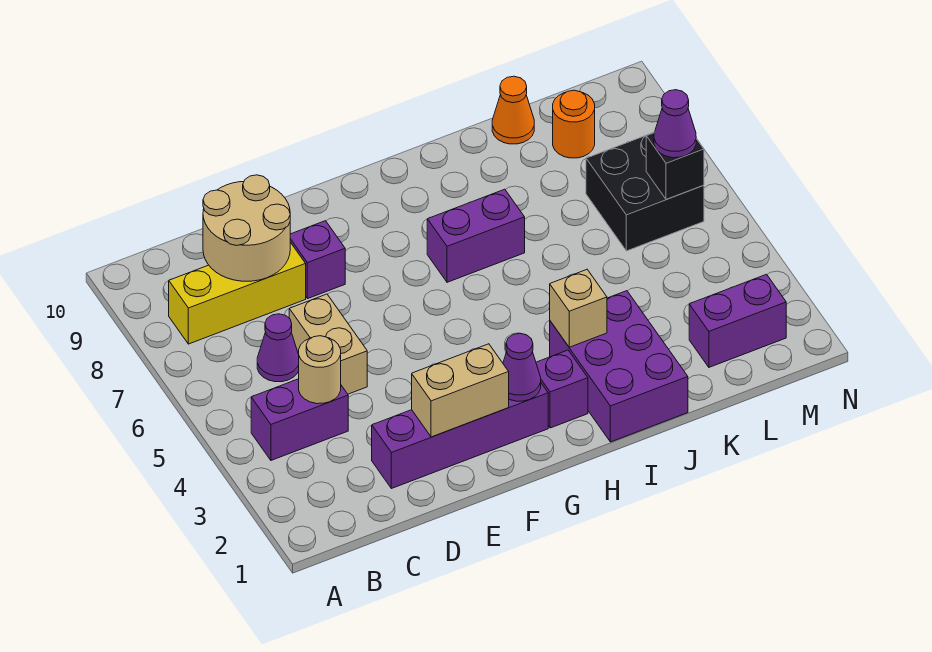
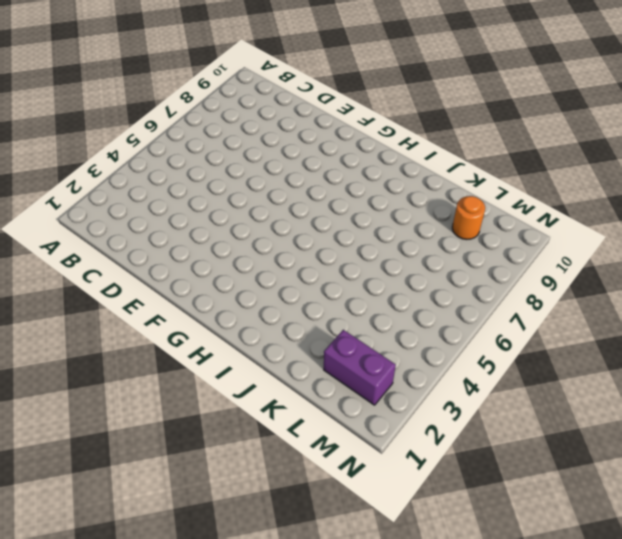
none -> purple brick B4:C4 level 1
none -> yellow brick B8:D8 level 1
none -> purple cone C6 level 1

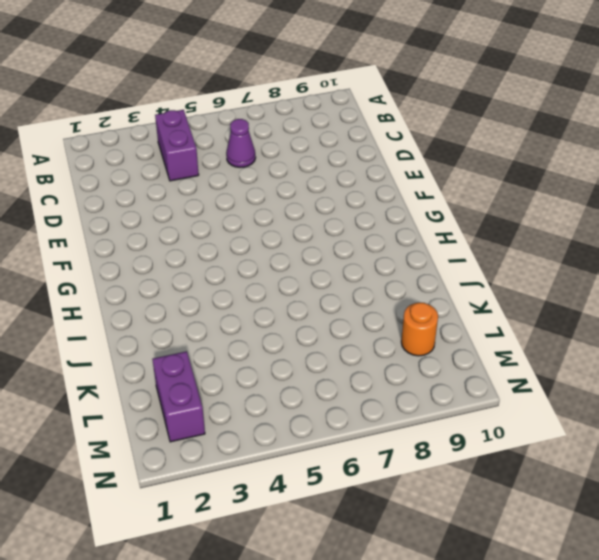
none -> yellow brick B8:D8 level 1
none -> purple brick D2:G2 level 1
none -> tan brick D5:D6 level 1

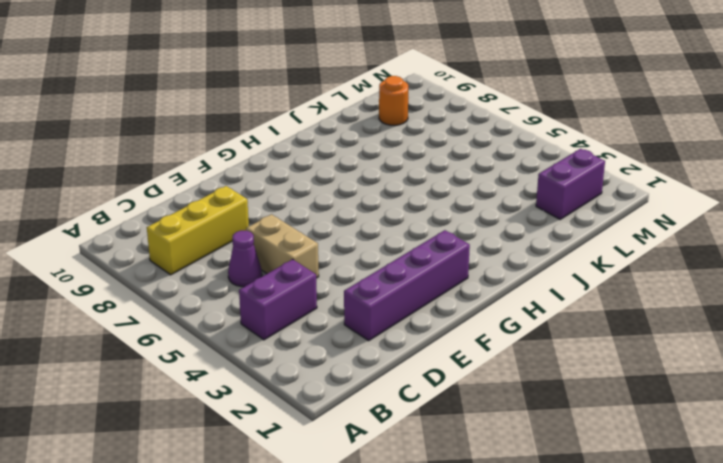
none -> purple brick E8 level 1
none -> purple brick H2 level 1
none -> purple brick H7:I7 level 1

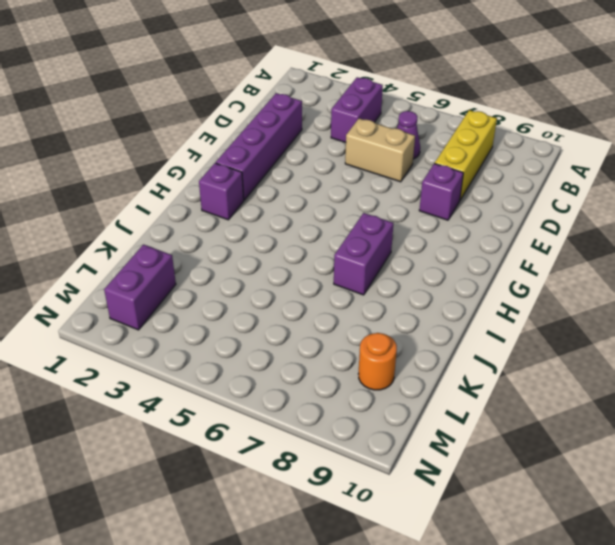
none -> purple brick I1:J3 level 1
none -> orange cone K10 level 1
none -> black brick L6:M7 level 1

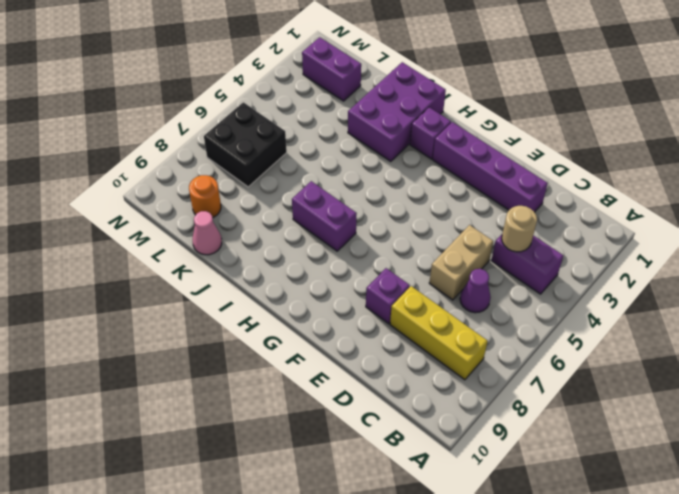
pink cone K10 level 1 -> orange cone K10 level 1
none -> tan round brick C8:D9 level 2
none -> tan brick E2:F2 level 2
none -> purple cone G2 level 2

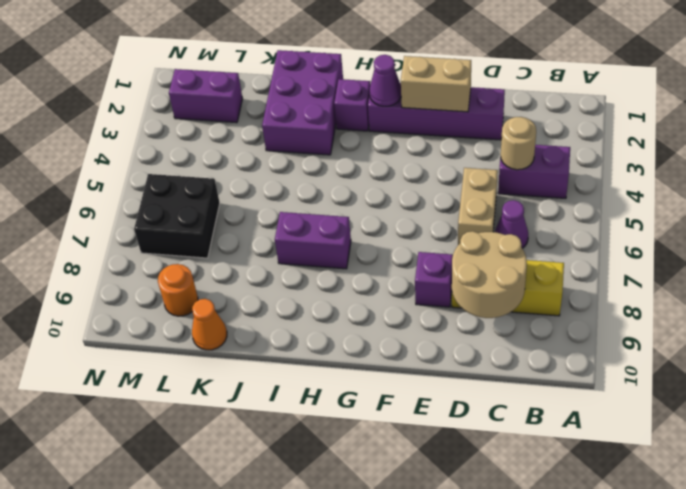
none -> tan brick I3 level 2
none -> black brick M6 level 2
none -> purple cone M6 level 3

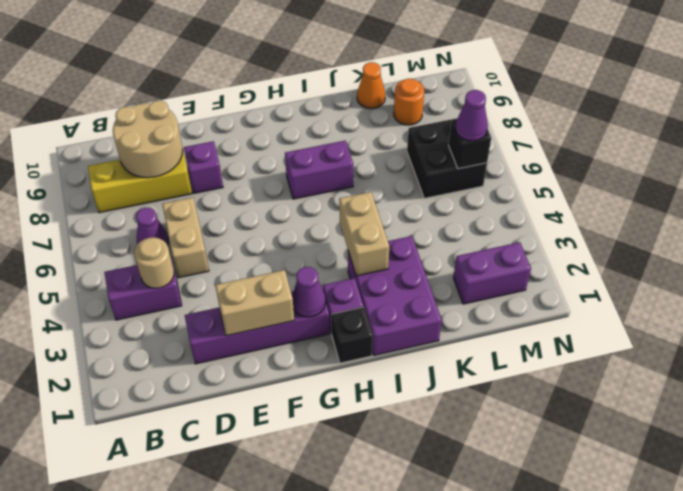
black brick H1 level 1 -> none
tan brick I3:I4 level 2 -> tan brick I3 level 2

